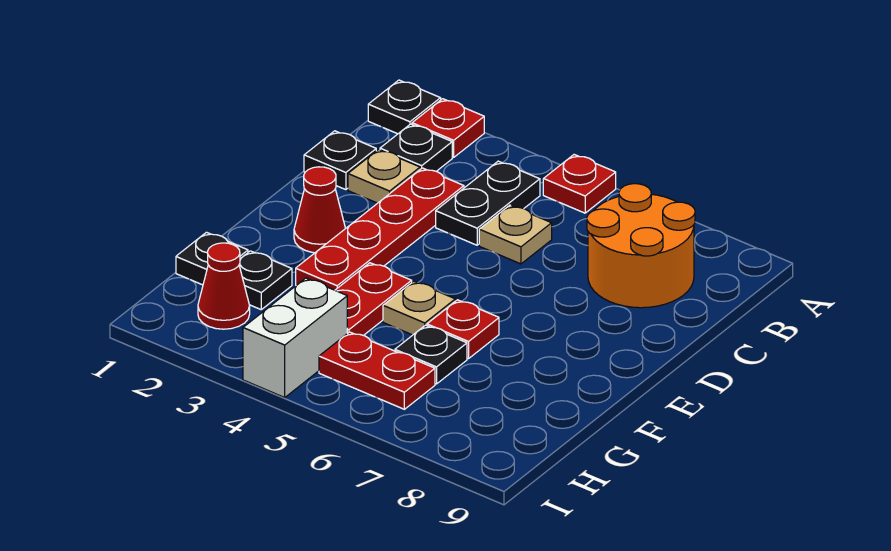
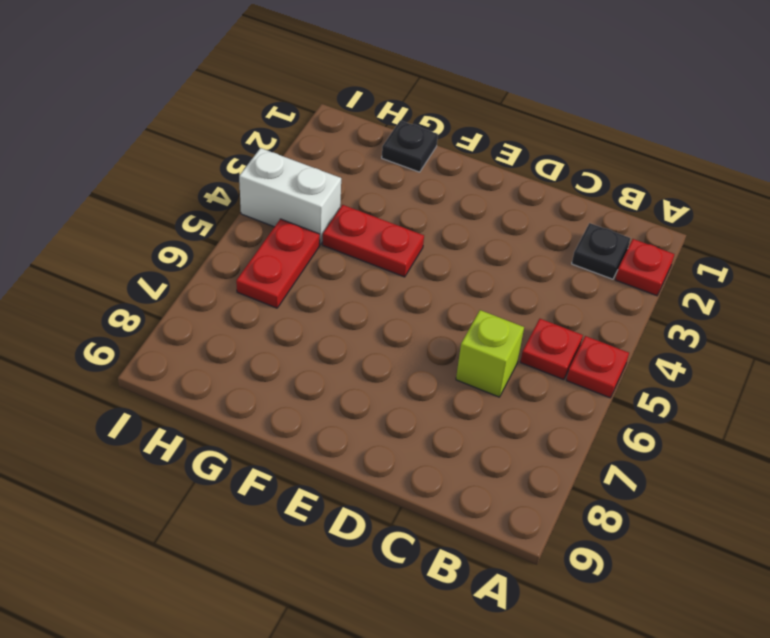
red plate B5 level 1 -> red plate F6 level 1
lime brick C6 level 1 -> none
none -> black plate A1 level 1
none -> black plate B4:C4 level 1
none -> orange round brick B7:C8 level 1

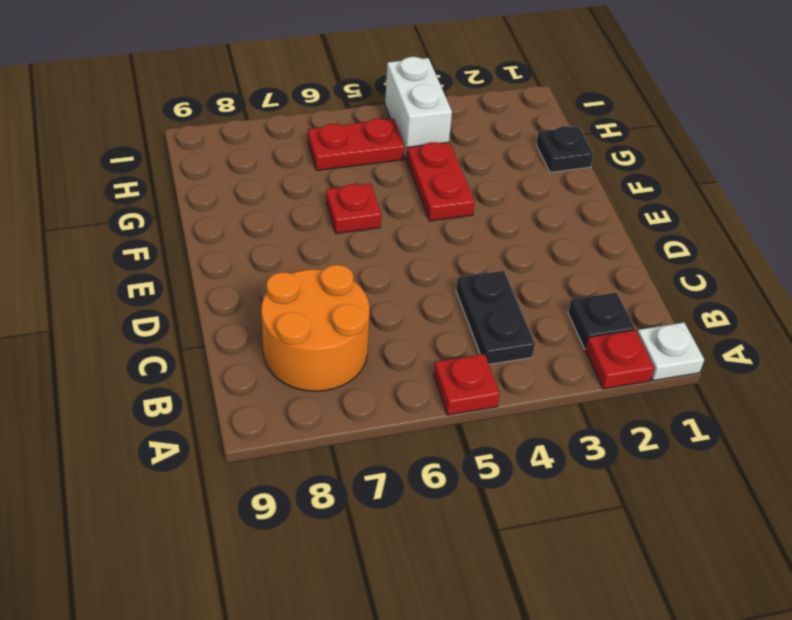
white plate A1 level 1 -> black plate A1 level 1
none -> black plate C1 level 1
none -> tan plate C2 level 1
none -> red plate C3:F3 level 1

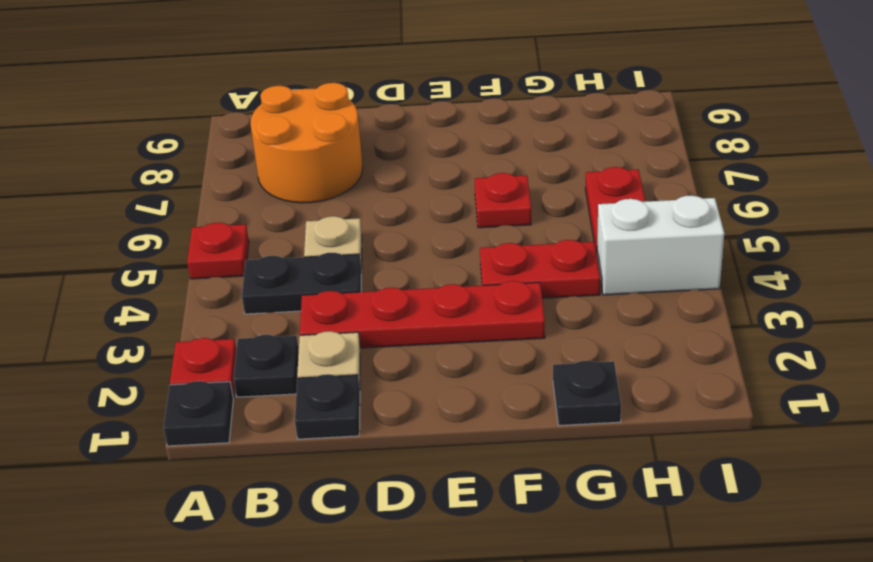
none -> red cone E2 level 1
none -> tan plate F5 level 1
none -> black plate G2 level 1

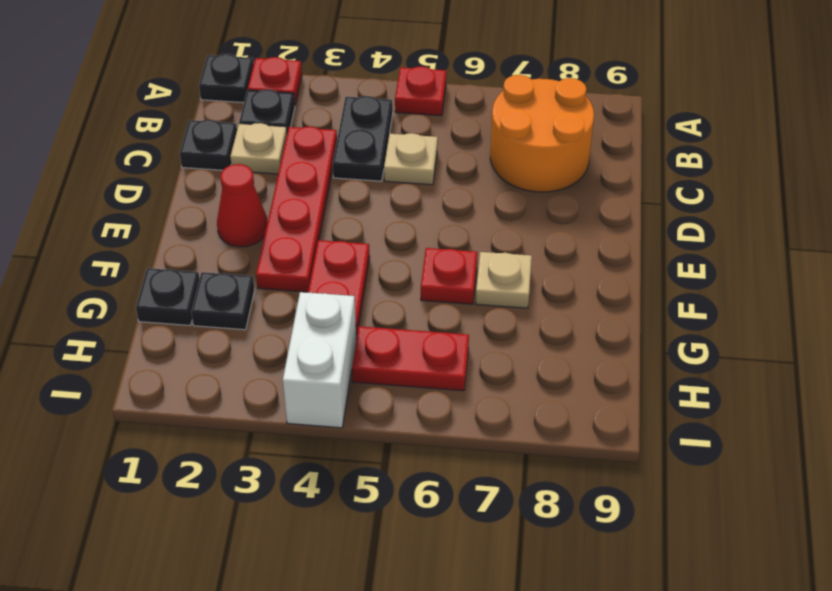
tan plate F7 level 1 -> tan plate F5 level 1
none -> black plate G6 level 1
none -> red cone H2 level 1

